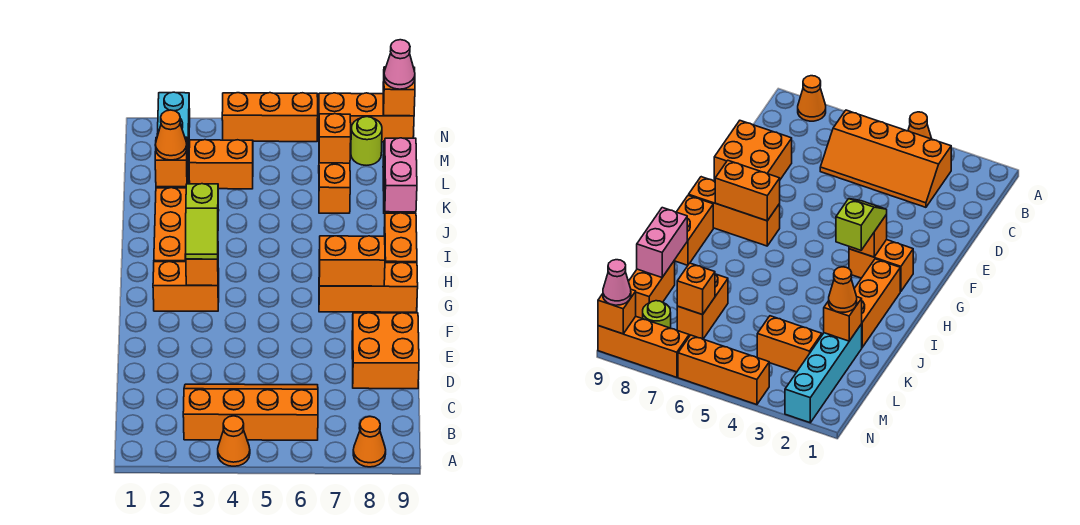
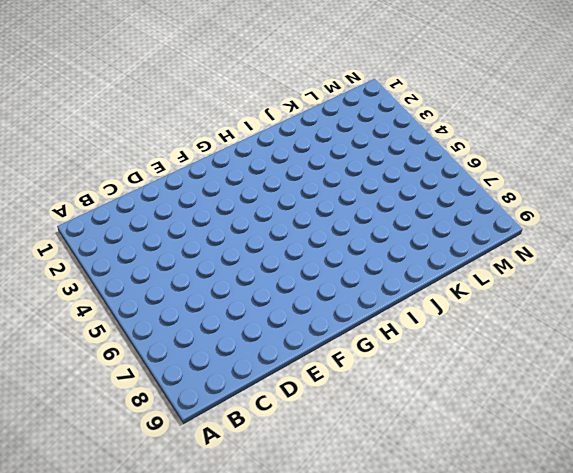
none -> orange cone A4 level 1
none -> orange cone A8 level 1
none -> orange slope B3:C6 level 1 top B

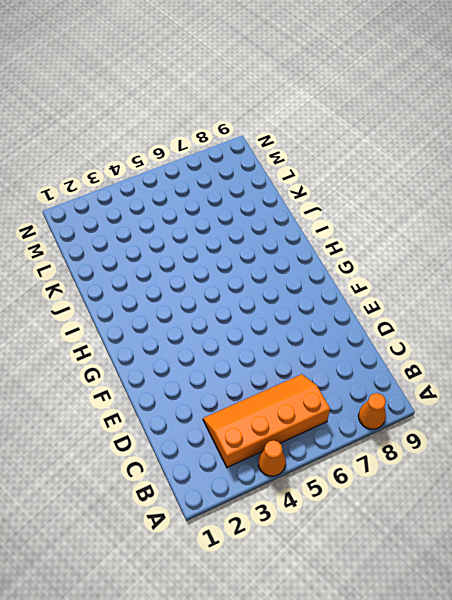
none -> orange brick D8:E9 level 1
none -> orange brick G2:G3 level 1
none -> orange brick G7:G9 level 1

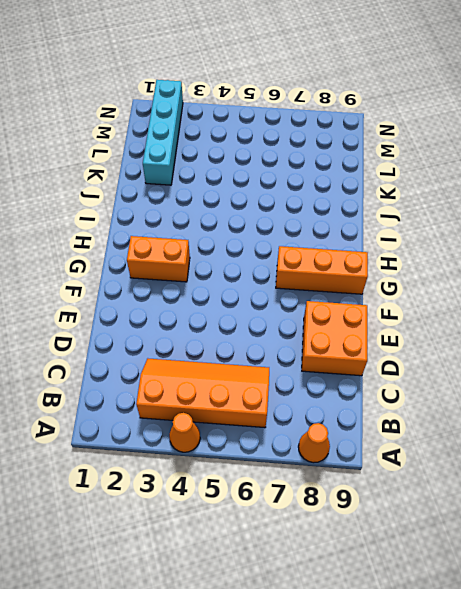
none -> orange brick H2:J2 level 1
none -> orange brick H9:I9 level 1
none -> orange brick K7:L7 level 1

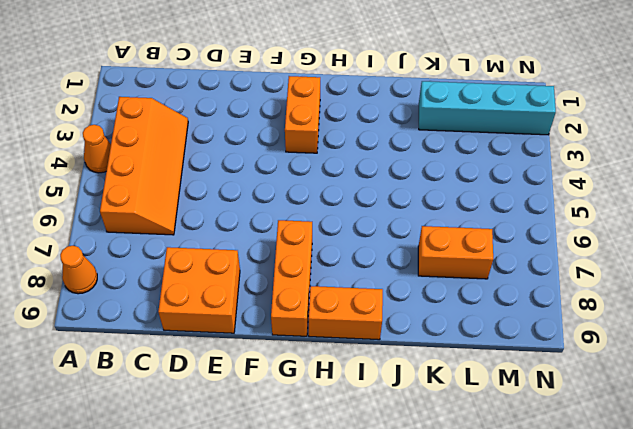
none -> orange brick H2:J2 level 1
none -> orange brick K9:L9 level 1
none -> orange brick L3:L4 level 1

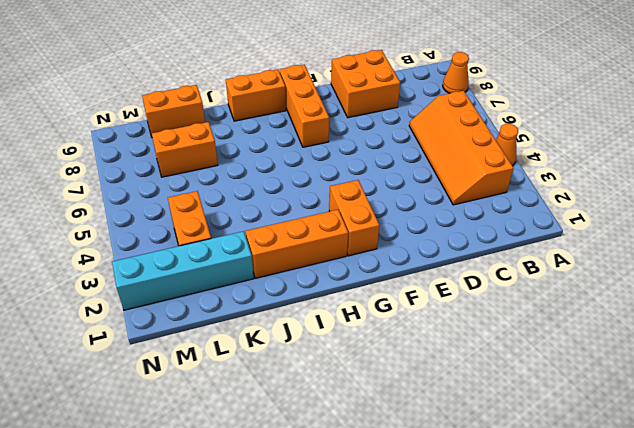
none -> lime round brick M8 level 1
none -> orange brick N4:N6 level 1
none -> orange brick N7:N9 level 1

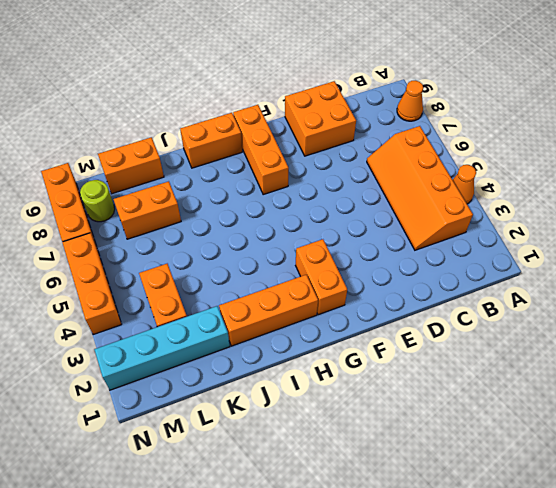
none -> orange brick G3 level 2
none -> orange brick G7:G8 level 2
none -> pink brick J9:K9 level 2

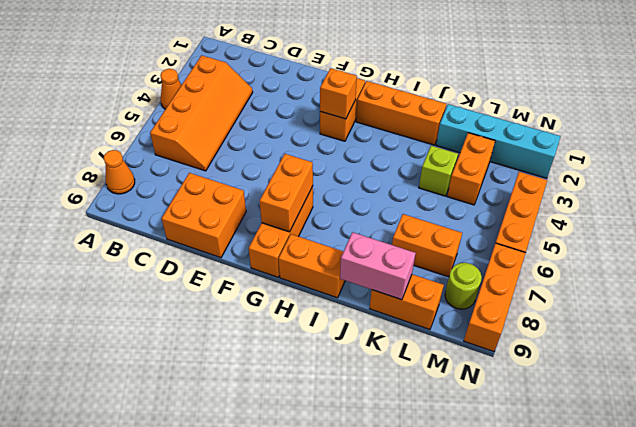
lime brick K4 level 1 -> none
none -> orange brick K2 level 2
none -> orange brick L7 level 2
none -> orange brick N9 level 2

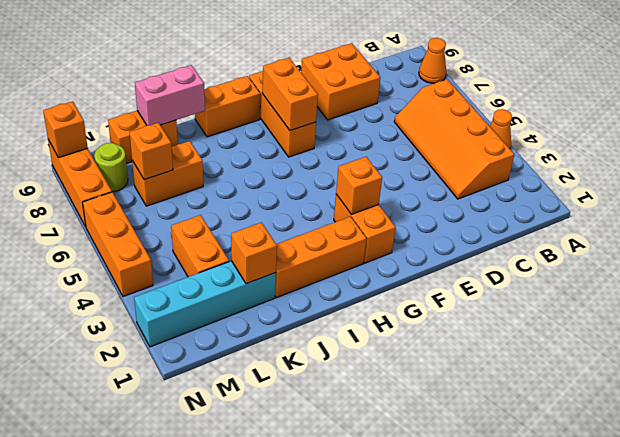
none -> lime slope G3:H3 level 3 top H
none -> orange cone K2 level 3
none -> pink cone N9 level 3

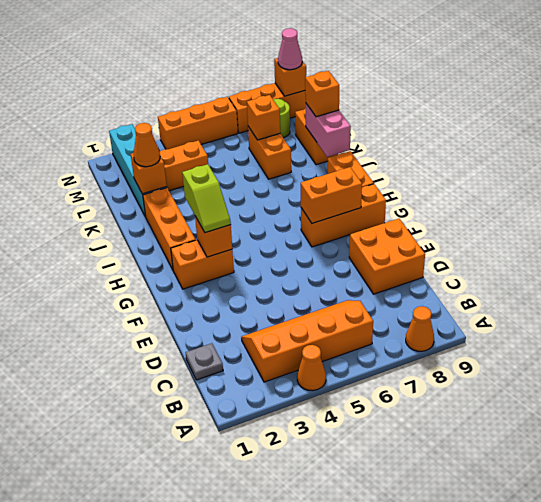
grey plate C1 level 1 -> none
orange brick K9 level 3 -> none

